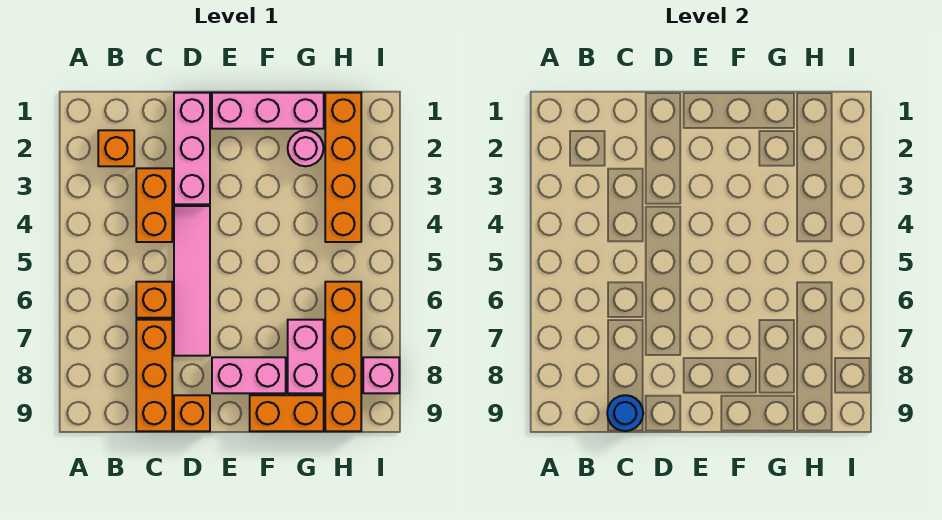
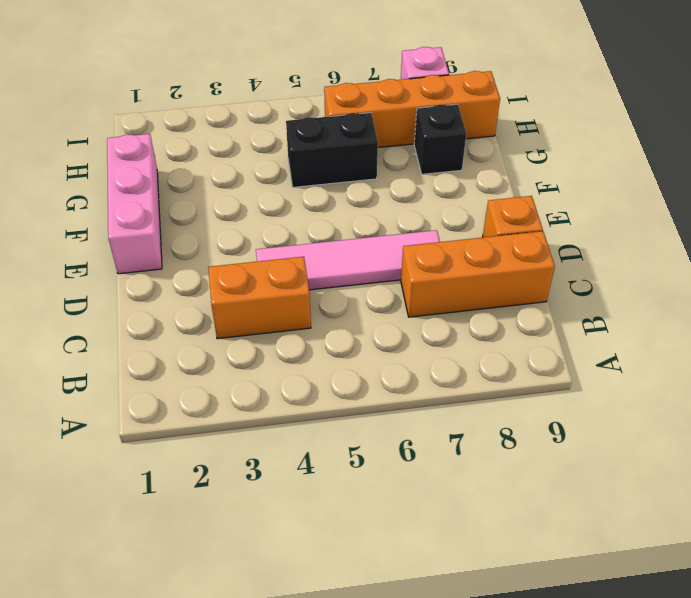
black brick G5:G6 level 1 -> none
black brick G8 level 1 -> pink brick G7:G8 level 1
none -> orange brick B2 level 1
none -> orange brick C6 level 1
none -> pink brick D1:D3 level 1

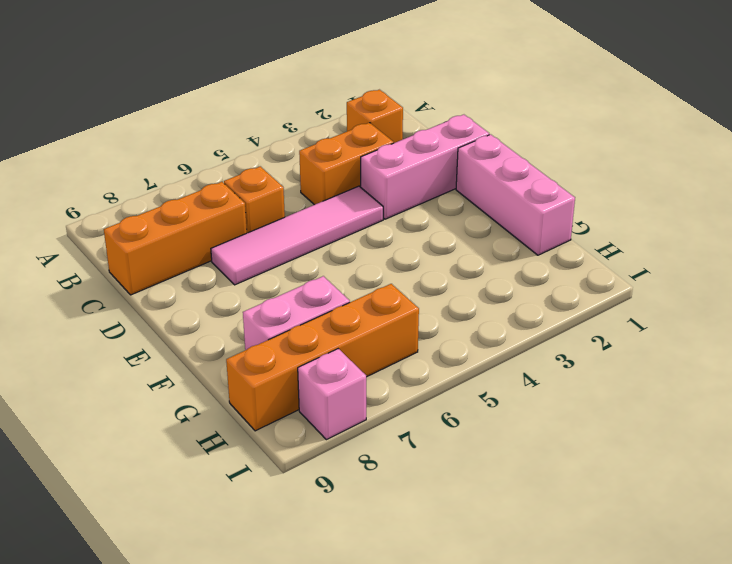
none -> orange brick D9 level 1
none -> pink brick E8:F8 level 1
none -> orange brick F9:G9 level 1

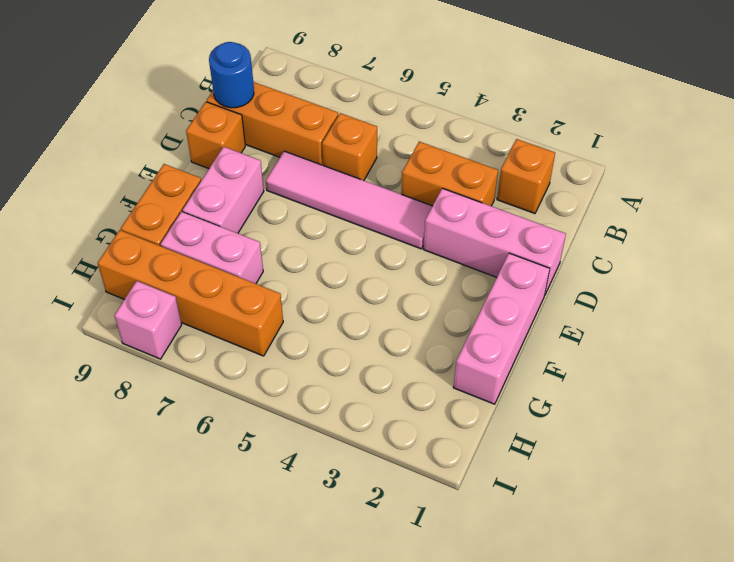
none -> pink round brick G2 level 1
none -> orange brick H1:H4 level 1

